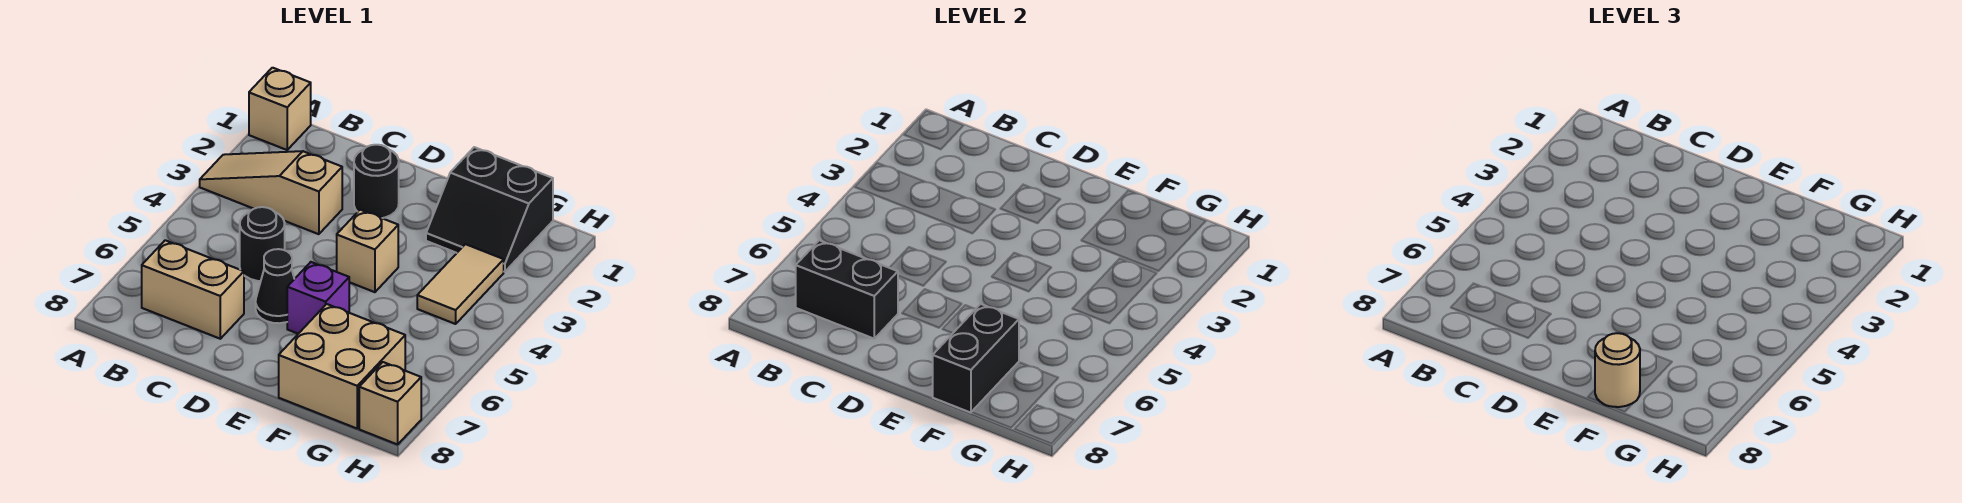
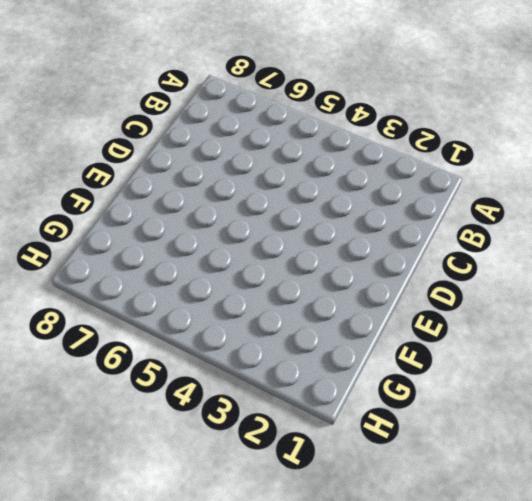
none -> tan brick A1 level 1
none -> tan slope A3:C3 level 1 top C
none -> tan brick B7:C7 level 1

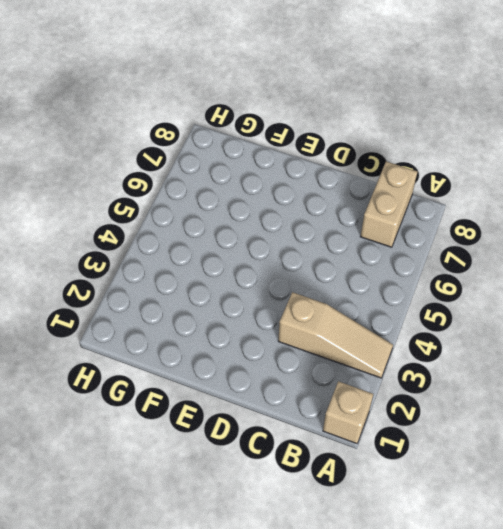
tan brick B7:B8 level 1 -> tan brick B7:C7 level 1
none -> black round brick C5 level 1
none -> black round brick D2 level 1
none -> black cone D6 level 1

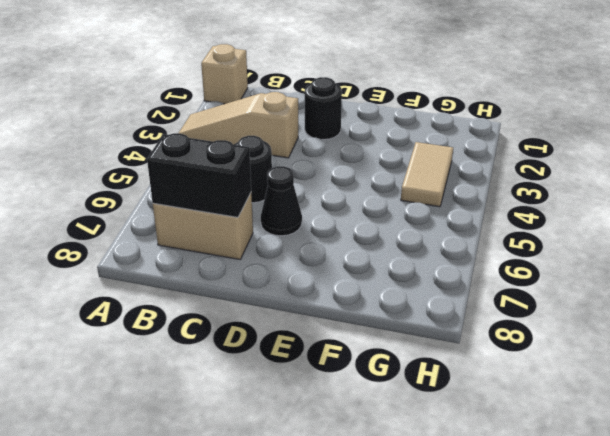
none -> tan brick E4 level 1
none -> purple brick E6 level 1
none -> black slope F1:G2 level 1 top 1

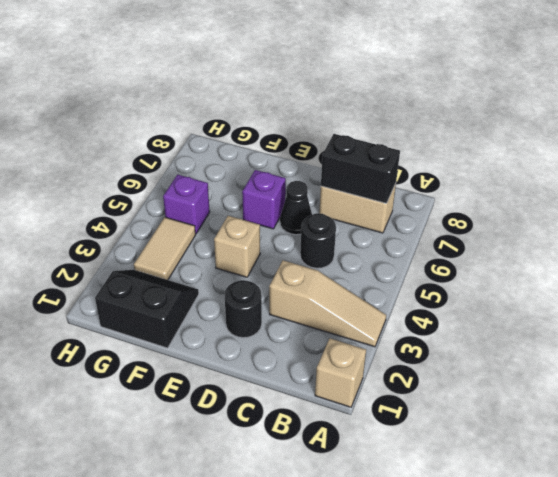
purple brick G5 level 1 -> none
none -> tan brick F7:G8 level 1
none -> tan brick H8 level 1
none -> black brick F7:F8 level 2

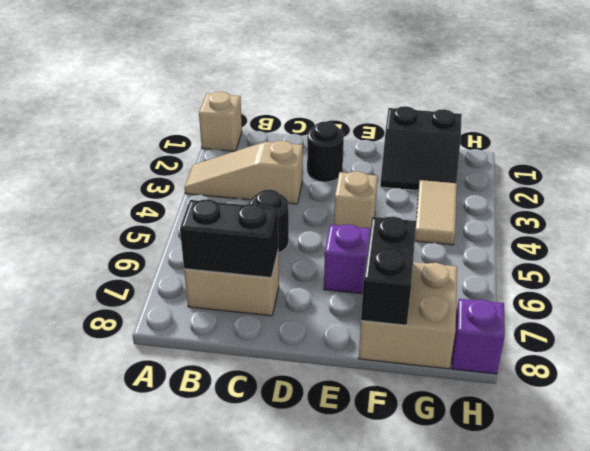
purple brick H8 level 1 -> tan brick H8 level 1
none -> black cone D6 level 1
none -> tan round brick F8 level 3

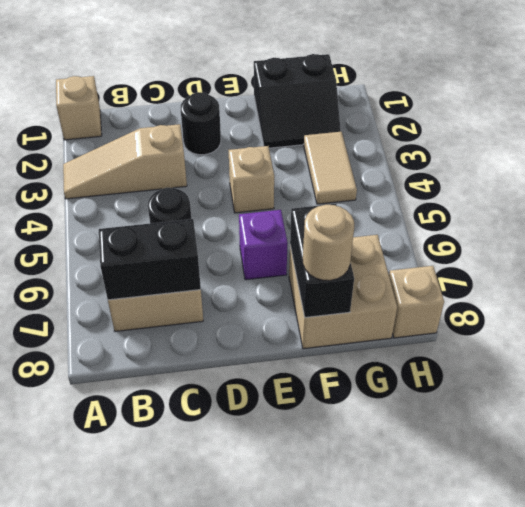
none -> black cone D6 level 1

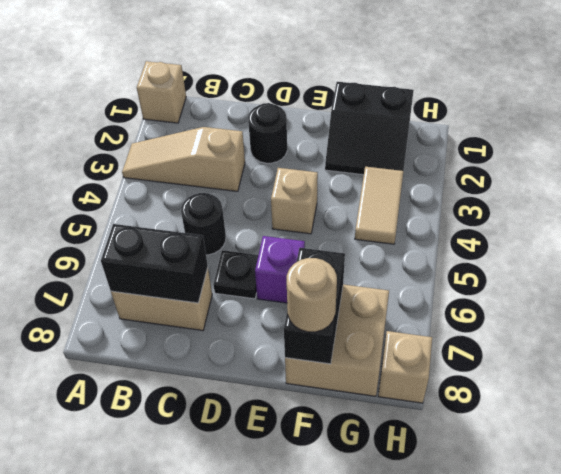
black plate D6 level 1 -> black cone D6 level 1

